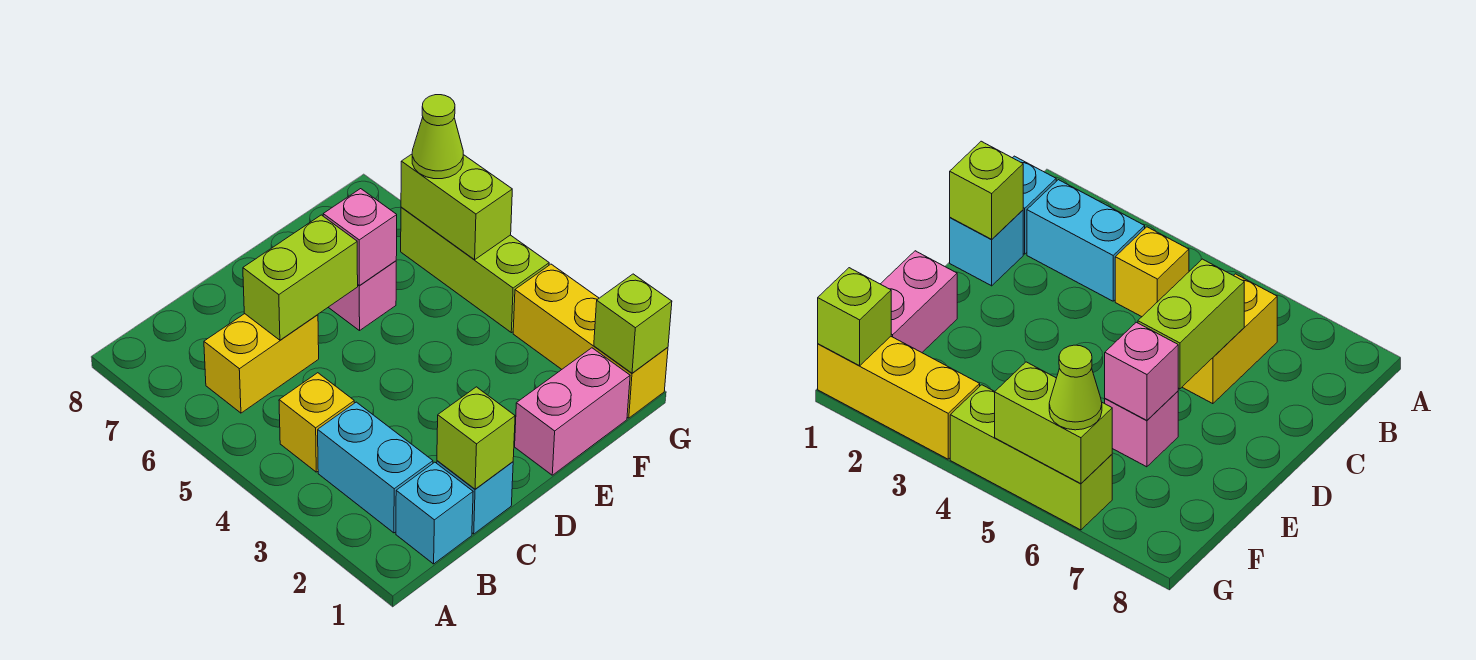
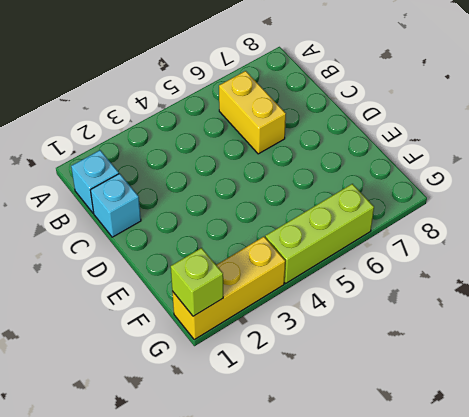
none -> cyan brick B2:B3 level 1
none -> yellow brick B4 level 1
none -> pink brick E1:F1 level 1

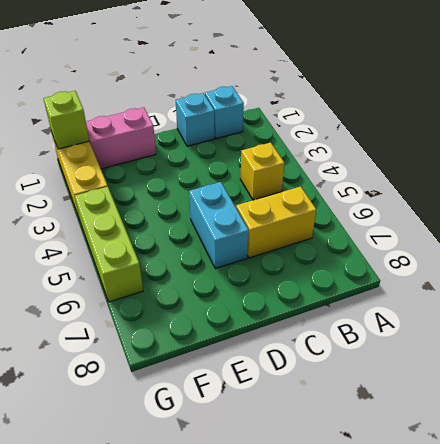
cyan brick D5:D6 level 1 -> cyan brick B2:B3 level 1
none -> pink brick E6 level 1
none -> lime brick C1 level 2
none -> lime brick C6:D6 level 2

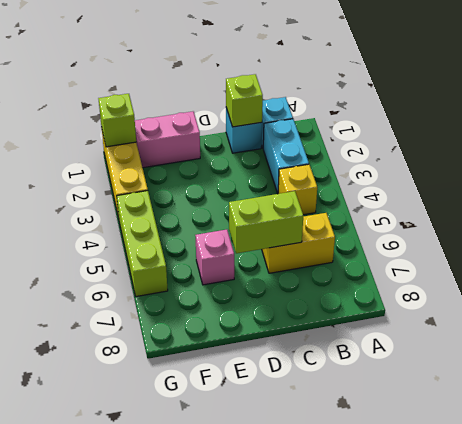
none -> pink brick E6 level 2
none -> lime brick G5:G6 level 2
none -> lime cone G6 level 3

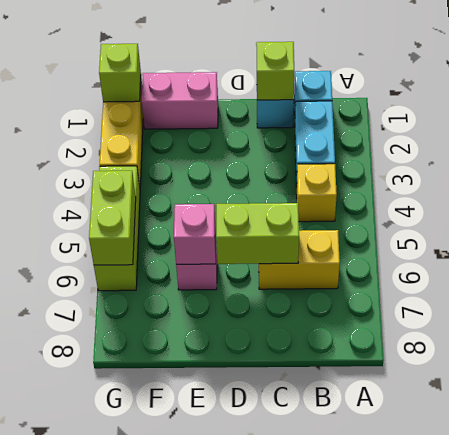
none -> lime cone G6 level 3

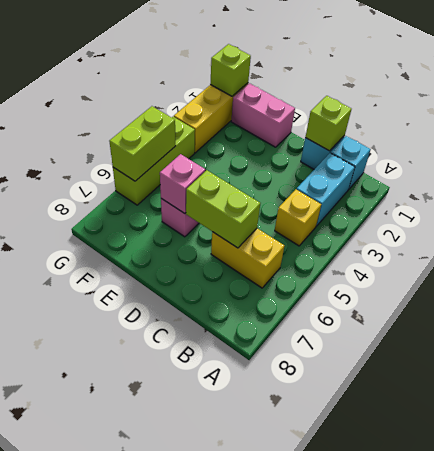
none -> lime cone G6 level 3

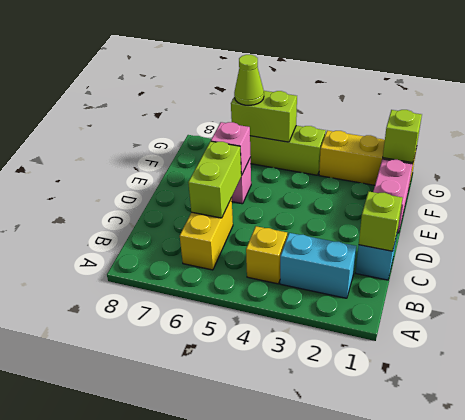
none -> cyan brick B1 level 1

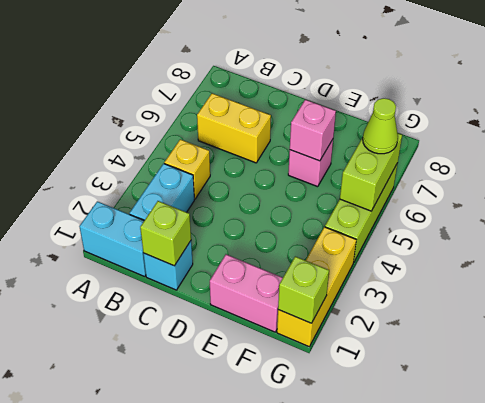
cyan brick A1:B1 level 1 -> cyan brick B1 level 1
none -> lime brick C6:D6 level 2

